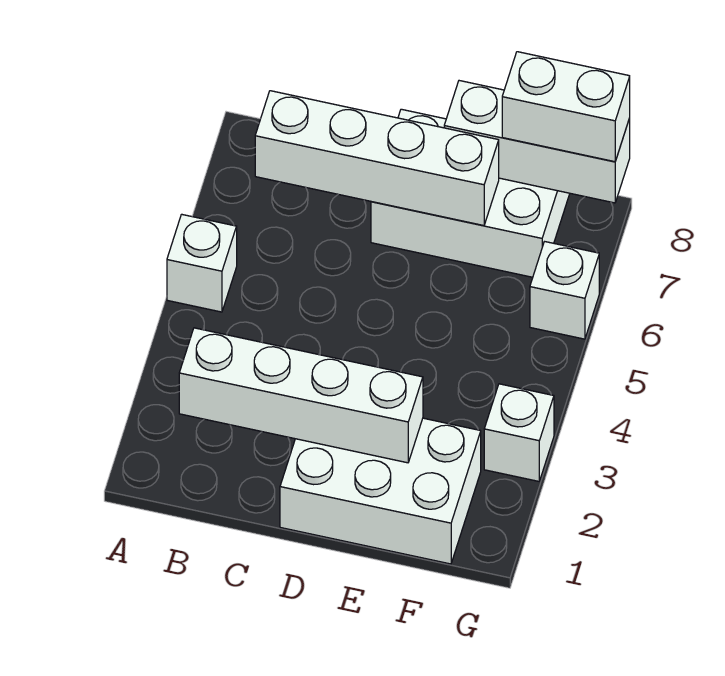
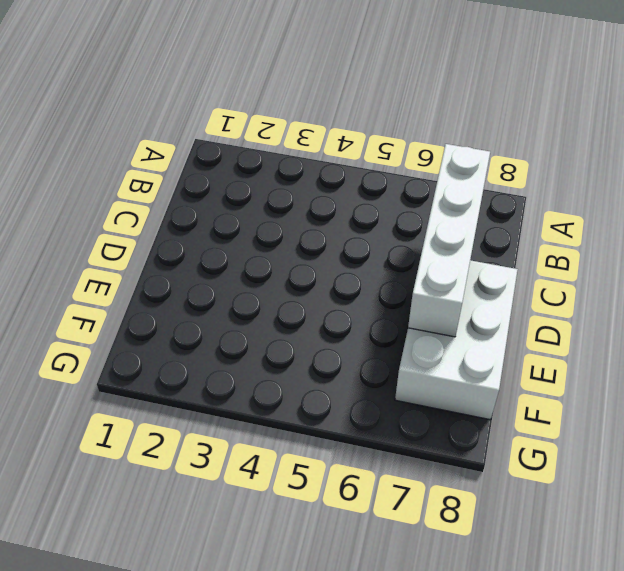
none -> white brick A5 level 1
none -> white brick D1:F2 level 1

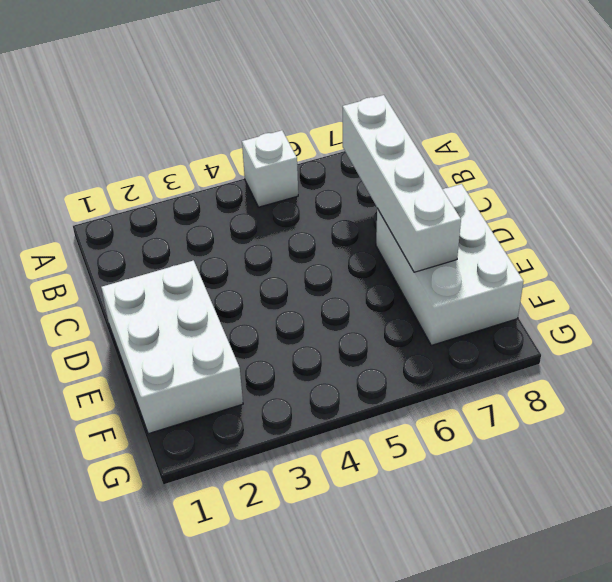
none -> white brick G3 level 1
none -> white brick G6 level 1

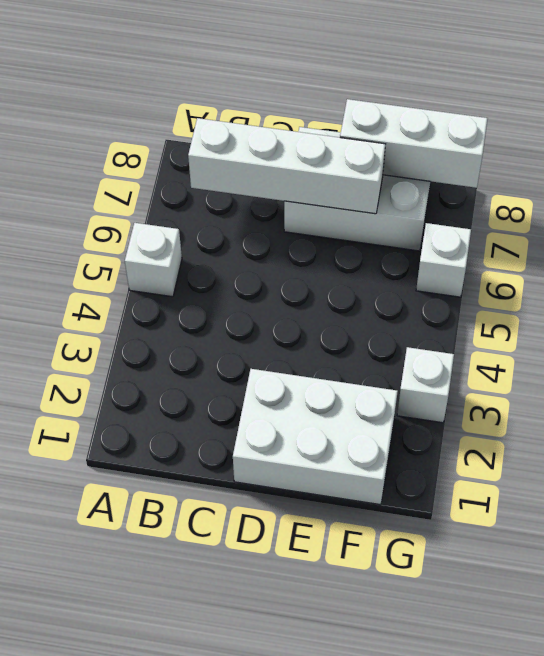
none -> white brick B2:E2 level 2
none -> white brick F8:G8 level 3

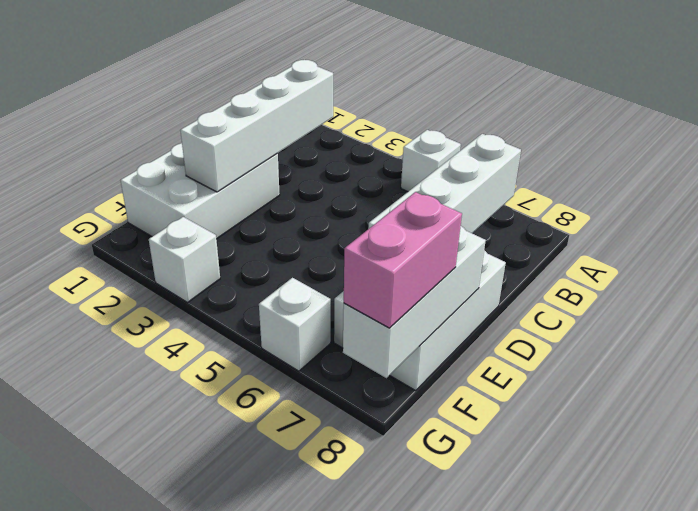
pink brick F8:G8 level 3 -> white brick F8:G8 level 3

